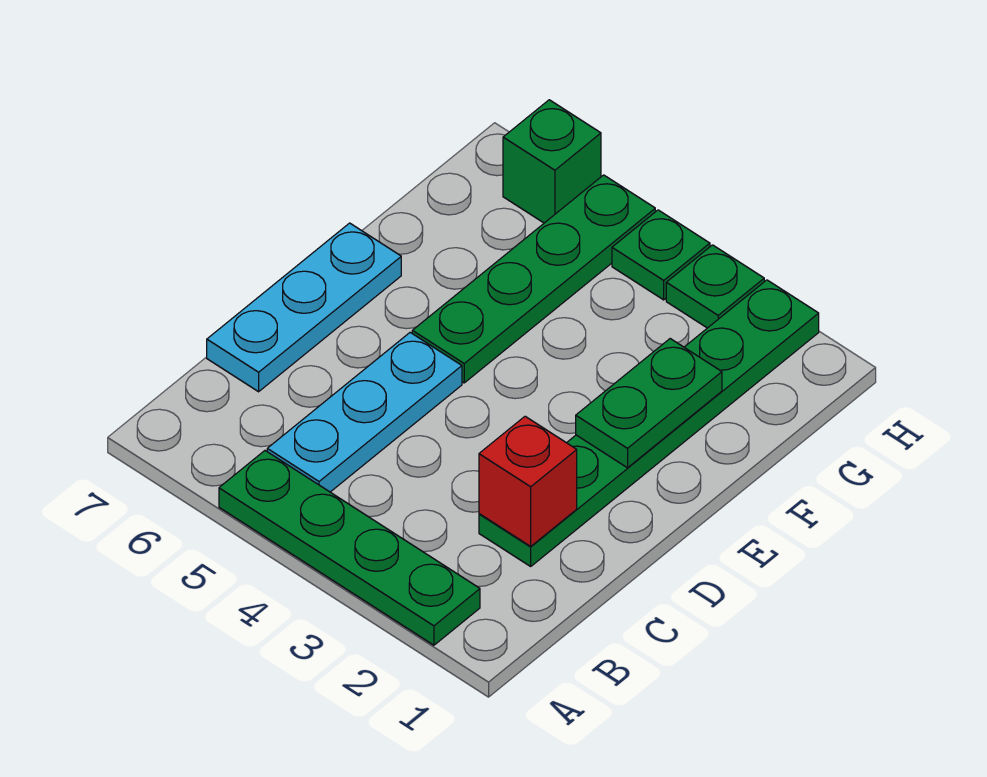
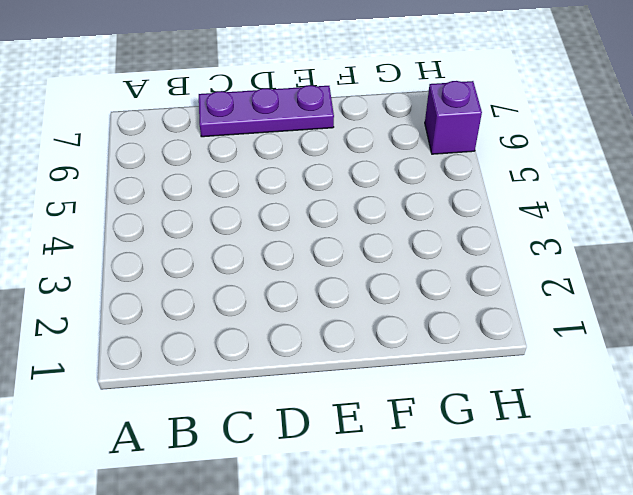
purple plate C7:E7 level 1 -> cyan plate C7:E7 level 1
purple brick H6 level 1 -> green brick H6 level 1
none -> green plate A2:A5 level 1
none -> cyan plate B5:D5 level 1

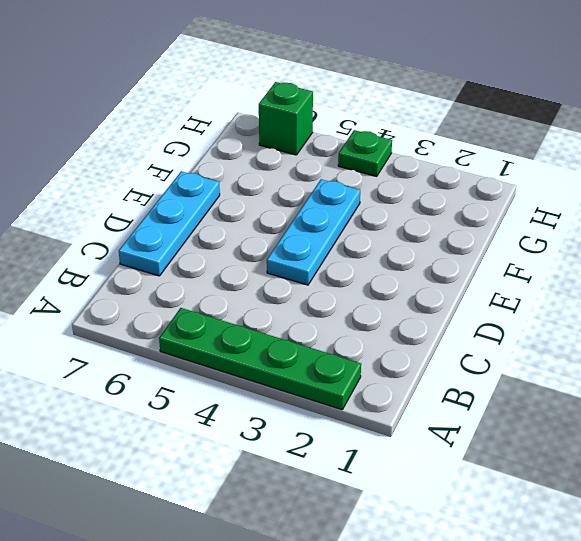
cyan plate D4:F4 level 1 -> cyan plate B5:D5 level 1
none -> green plate C2:H2 level 1
none -> green plate E5:H5 level 1

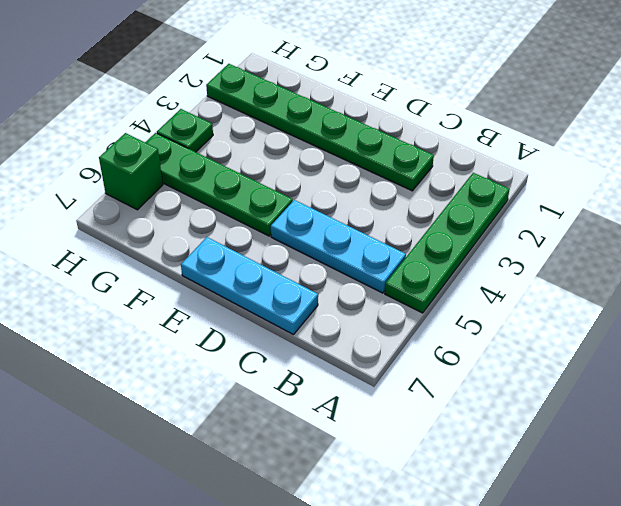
none -> green plate H3 level 1
none -> red brick C2 level 2

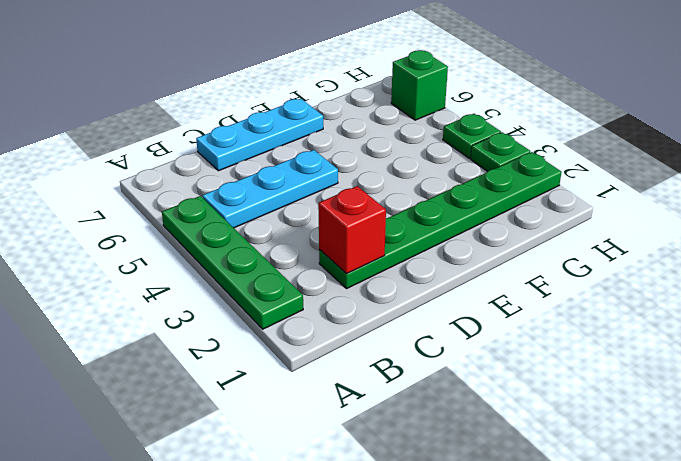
none -> green plate E5:H5 level 1
none -> green plate E2:F2 level 2

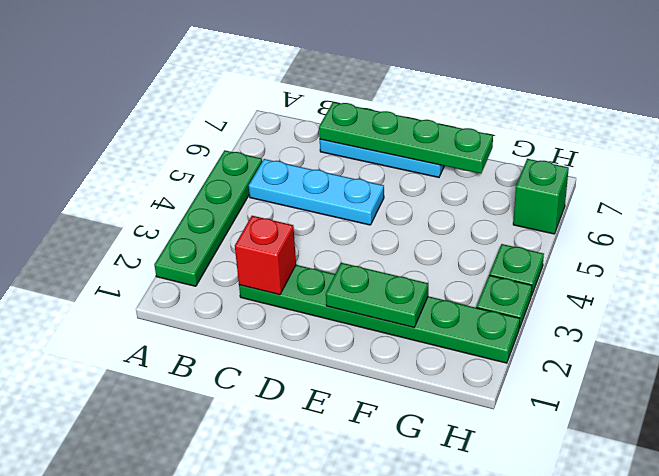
green plate C7:F7 level 2 -> green plate E5:H5 level 1

